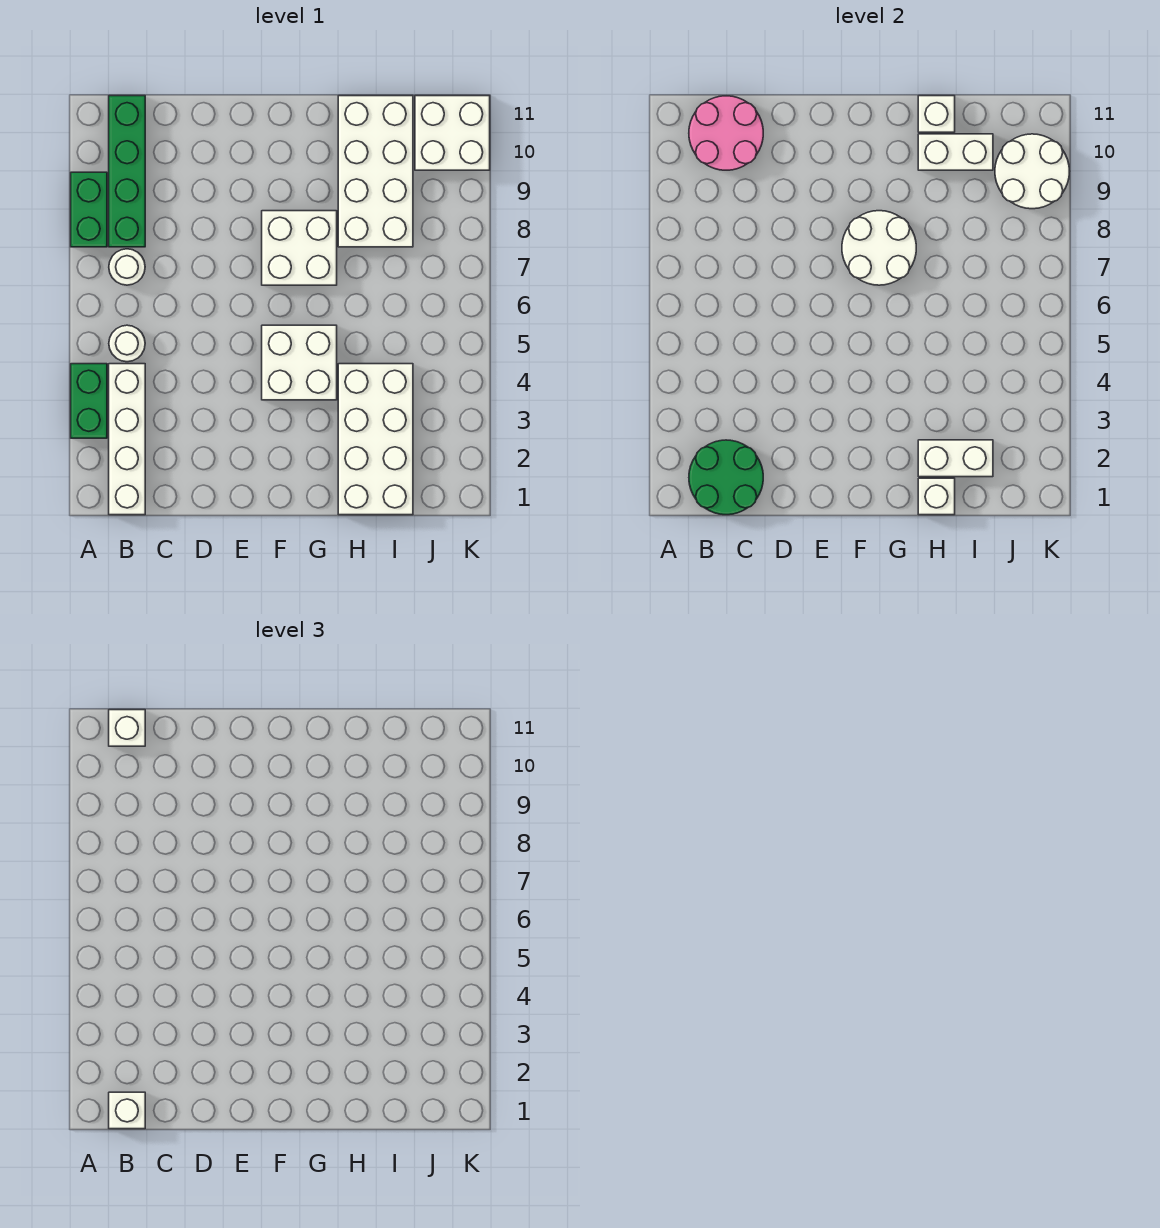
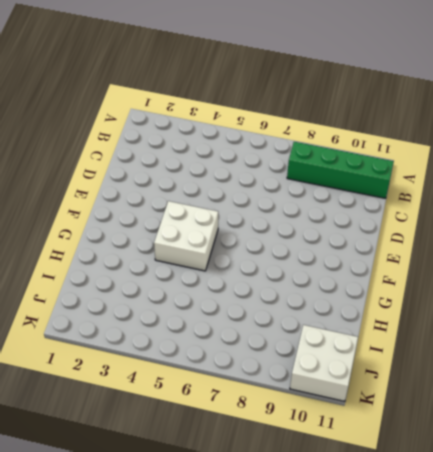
none -> green brick A3:A4 level 1
none -> green brick A8:A9 level 1
none -> white brick B1:B4 level 1

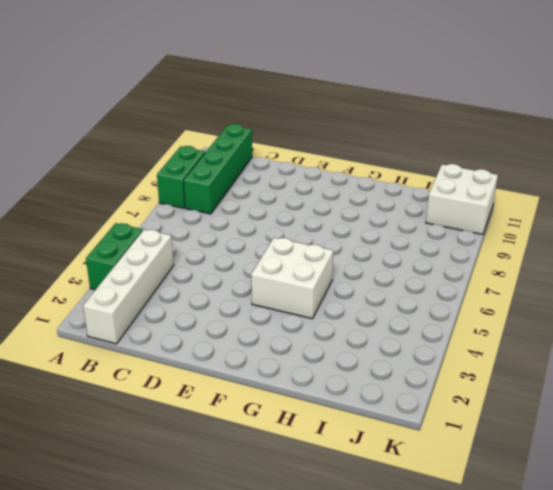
none -> white round brick B5 level 1
none -> white round brick B7 level 1
none -> white brick F7:G8 level 1

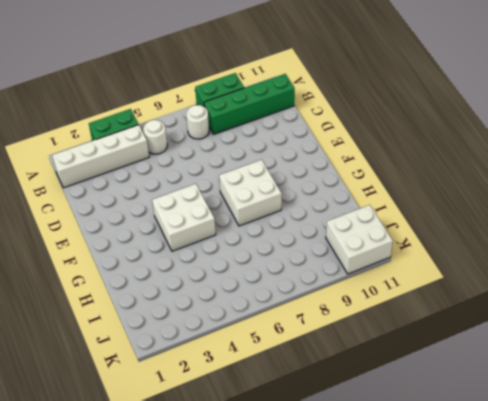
none -> white brick H1:I4 level 1
none -> white brick H8:I11 level 1
none -> green round brick B1:C2 level 2

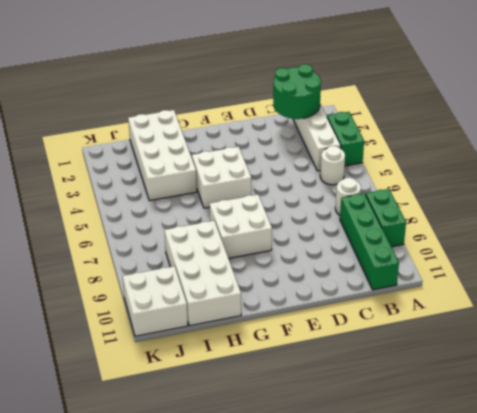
none -> pink round brick B10:C11 level 2
none -> white round brick F7:G8 level 2
none -> white brick H1 level 2

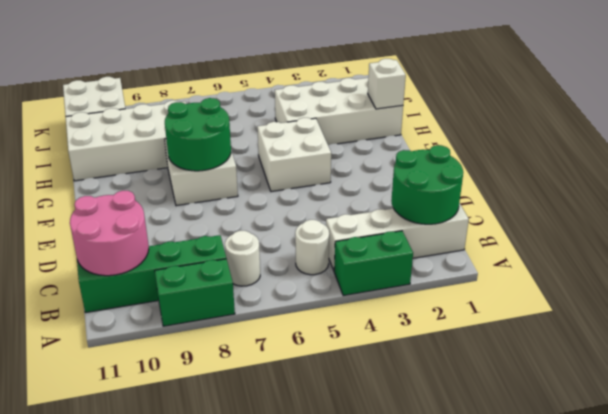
green round brick F7:G8 level 2 -> white round brick F7:G8 level 2
none -> white brick H2:I2 level 2
none -> white brick H10:I10 level 2
none -> white brick H11 level 2

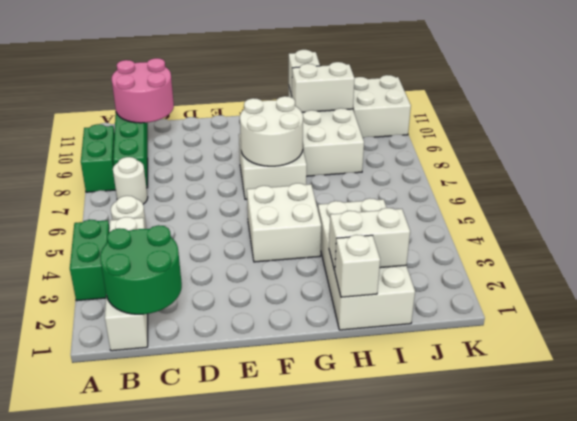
none -> white round brick J9:K10 level 2
none -> white brick B1 level 3
none -> white brick B11 level 3

